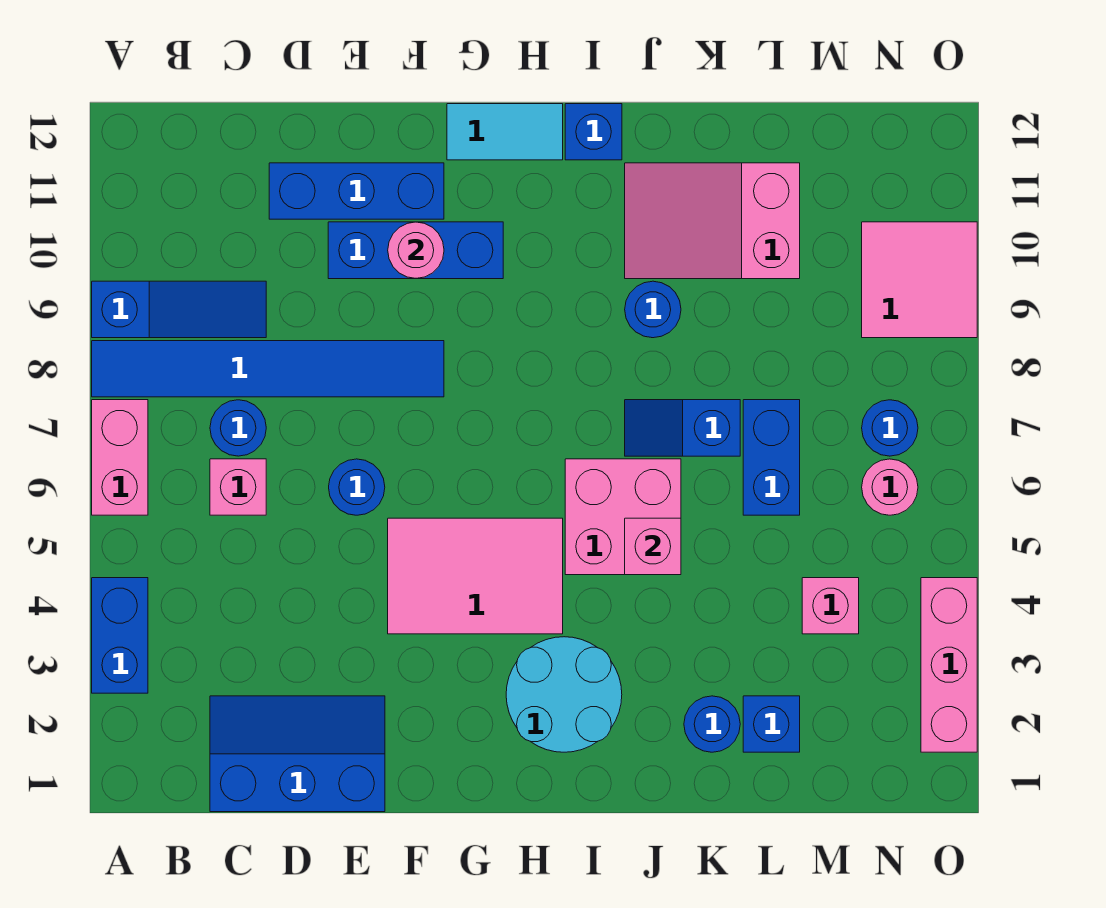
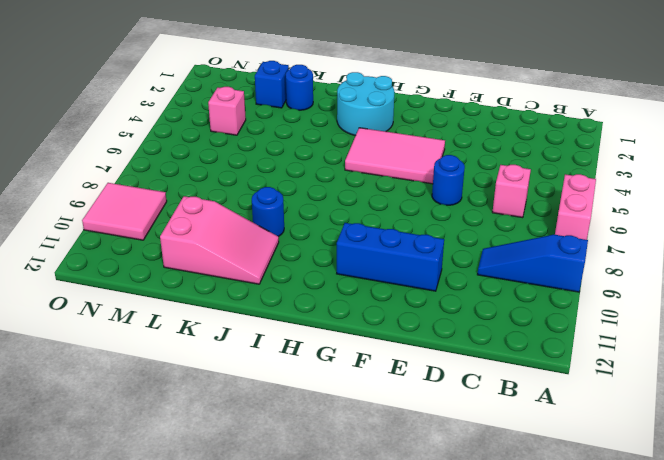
none -> blue brick A3:A4 level 1
none -> blue tile A8:F8 level 1
none -> blue slope C1:E2 level 1 top 1

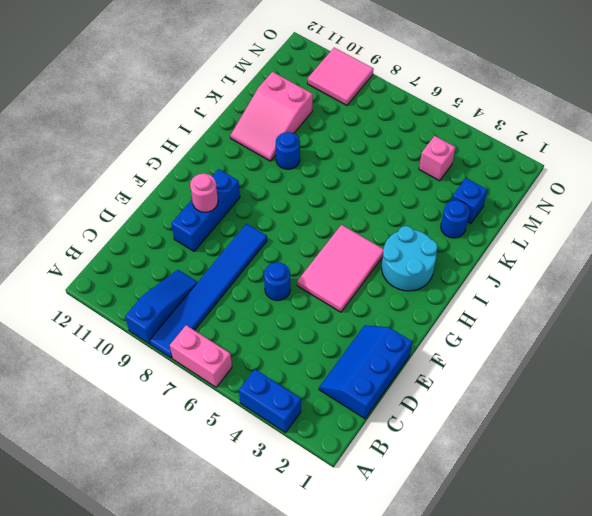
none -> pink brick C6 level 1
none -> blue round brick C7 level 1
none -> blue brick D11:F11 level 1

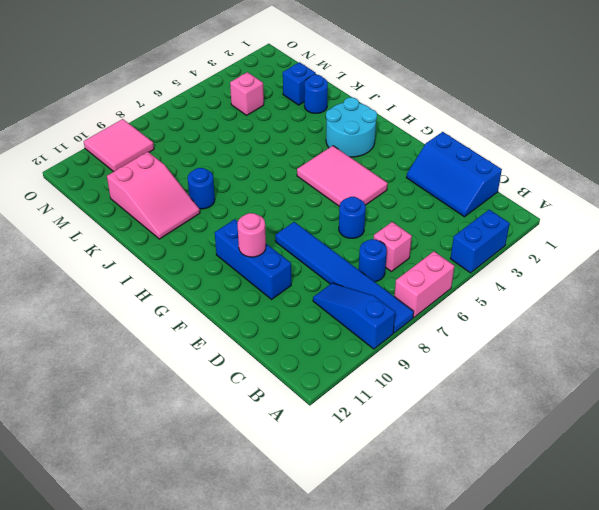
none -> blue brick D11:F11 level 1
none -> cyan tile G12:H12 level 1
none -> pink brick I5:J6 level 1

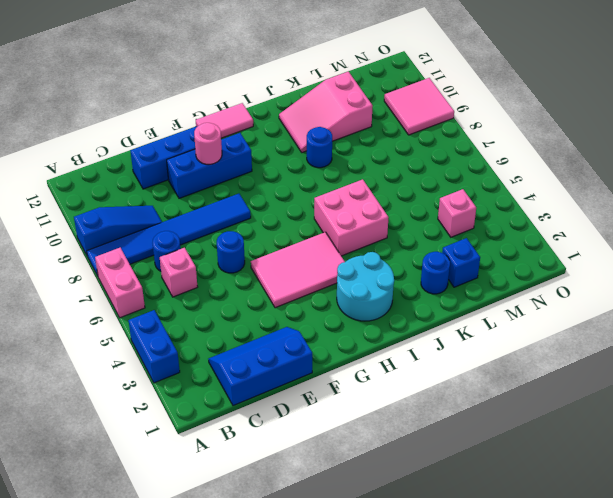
pink tile G12:H12 level 1 -> cyan tile G12:H12 level 1
none -> blue brick I12 level 1
none -> blue slope J7:K7 level 1 top K
none -> blue brick L6:L7 level 1

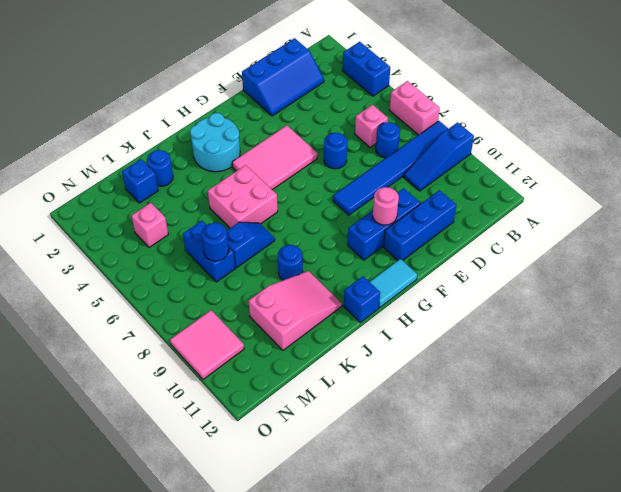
blue round brick L7 level 2 -> blue round brick N7 level 1
none -> pink round brick N6 level 1
none -> pink brick O2:O4 level 1
none -> pink brick J5 level 2

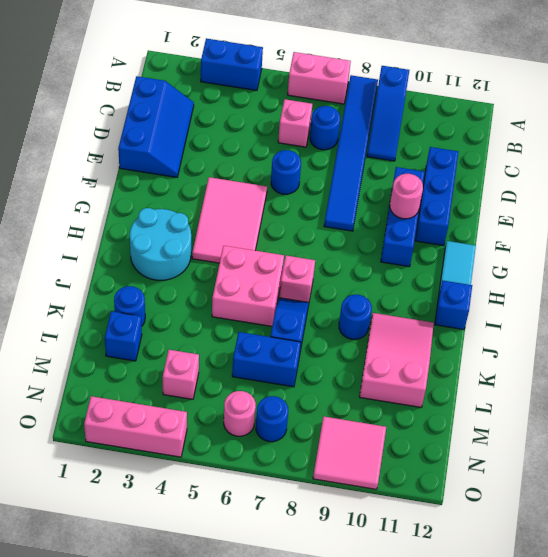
pink brick I7 level 1 -> pink brick J5 level 2

